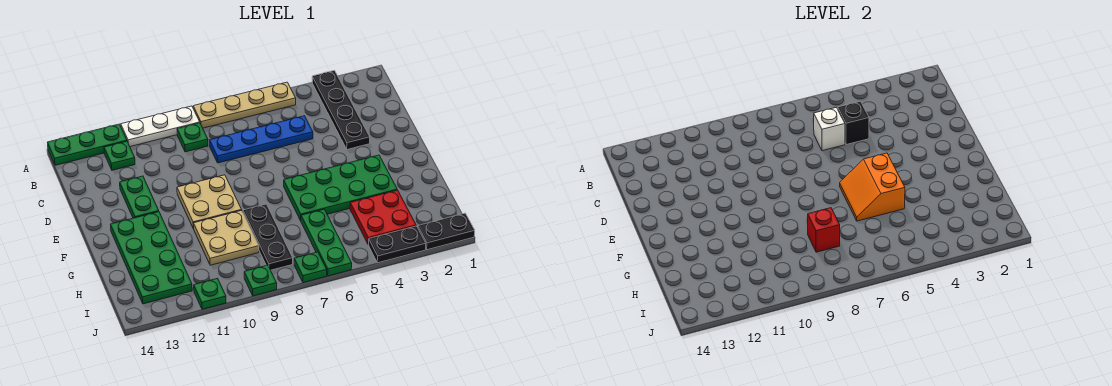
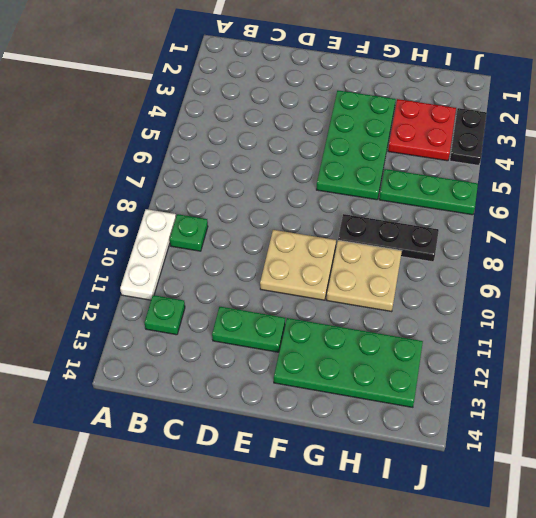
none -> black plate A3:D3 level 1
none -> tan plate A5:A8 level 1
none -> green plate A12:A14 level 1

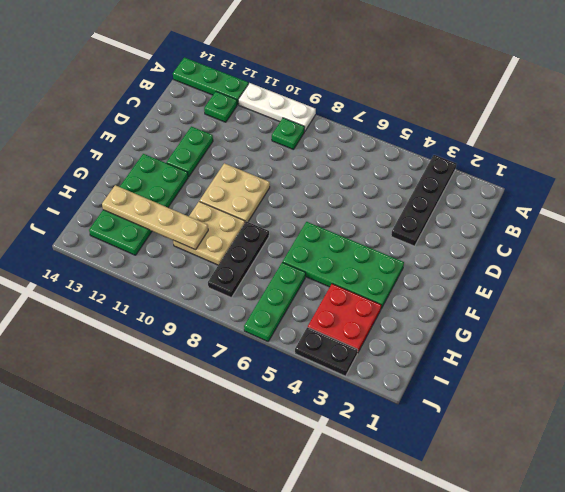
tan plate H10:H13 level 2 -> tan plate A5:A8 level 1
none -> blue plate C5:C8 level 1
none -> black plate J1:J2 level 1
none -> green plate J7 level 1

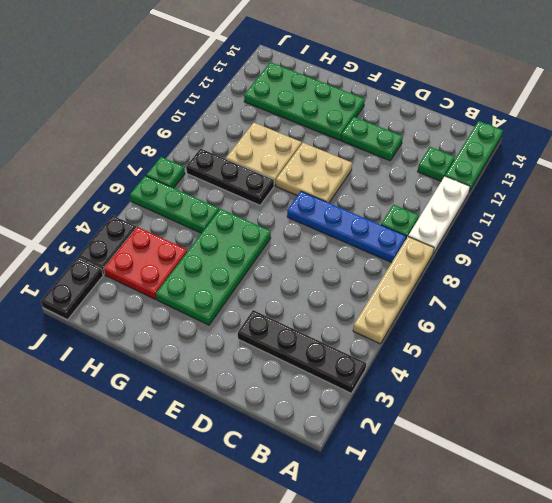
blue plate B8:E8 level 1 -> blue plate C5:C8 level 1
none -> green plate J9 level 1
none -> green plate J11 level 1
none -> black brick C5 level 2

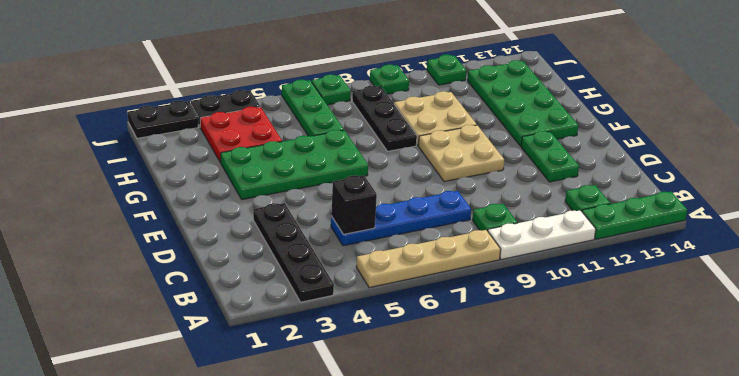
none -> white brick C6 level 2
none -> orange slope F5:G6 level 2 top 5
none -> red brick H8 level 2

